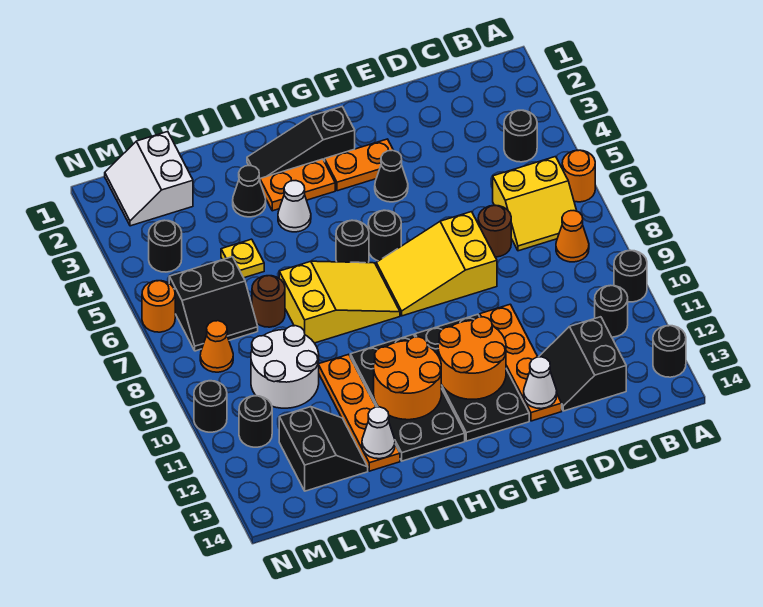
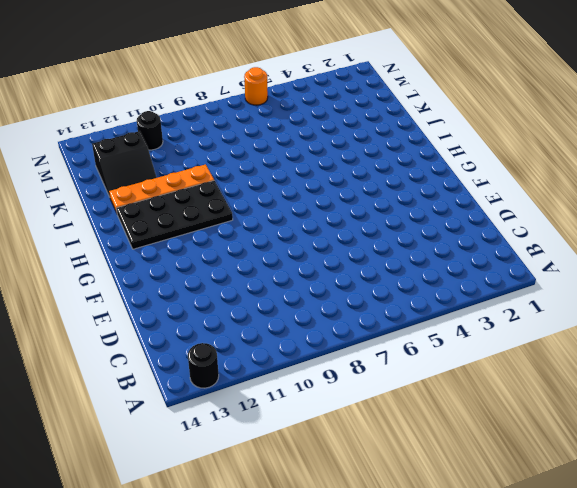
none -> orange round brick A6 level 1
none -> black round brick A10 level 1
none -> black round brick B4 level 1
none -> yellow slope B6:C7 level 1 top 6

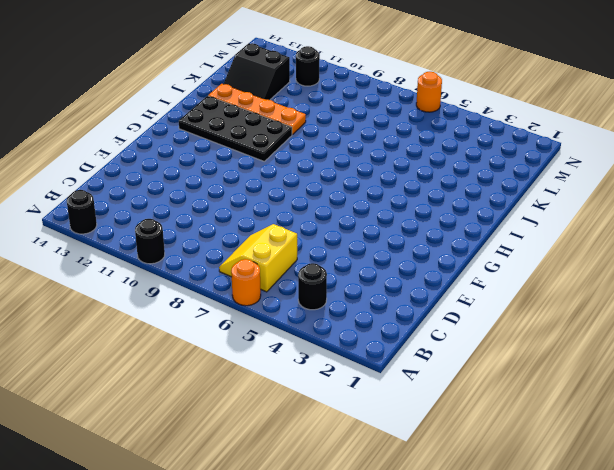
none -> orange cone B8 level 1
none -> black round brick B11 level 1
none -> black slope C12:D13 level 1 top C
none -> brown round brick D7 level 1

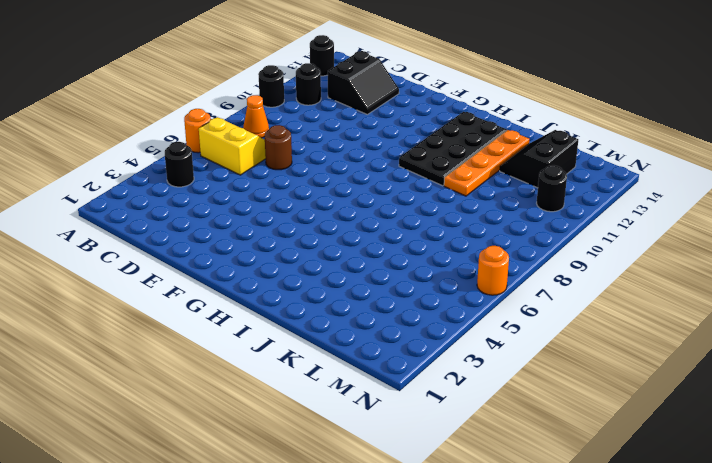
none -> yellow slope E7:G8 level 1 top E
none -> orange plate E10:E13 level 1
none -> orange plate F3:G3 level 1
none -> black cone F4 level 1

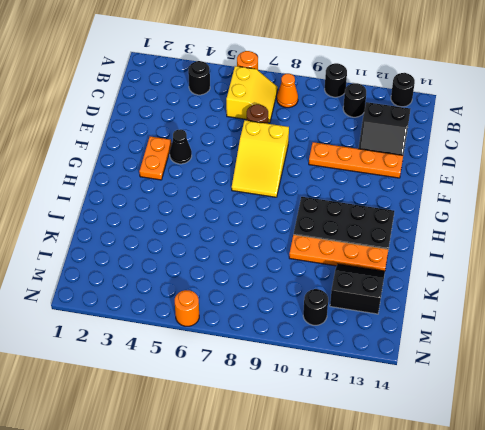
none -> black plate F10:G13 level 1
none -> black slope G2:I2 level 1 top G
none -> black round brick G6 level 1
none -> orange plate H3:I3 level 1

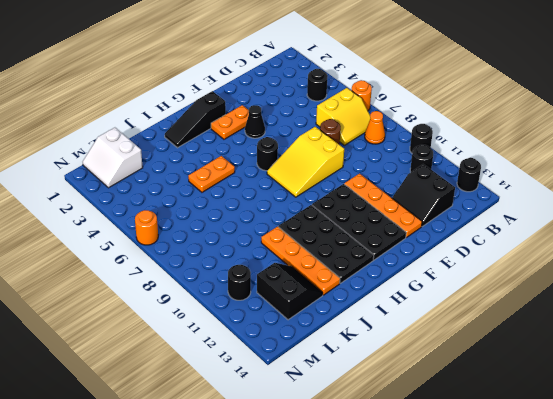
orange plate I5:J5 level 1 -> orange plate H3:I3 level 1
none -> black round brick H6 level 1
none -> yellow slope H7:J8 level 1 top J
none -> white cone I4 level 1
none -> black cone J3 level 1

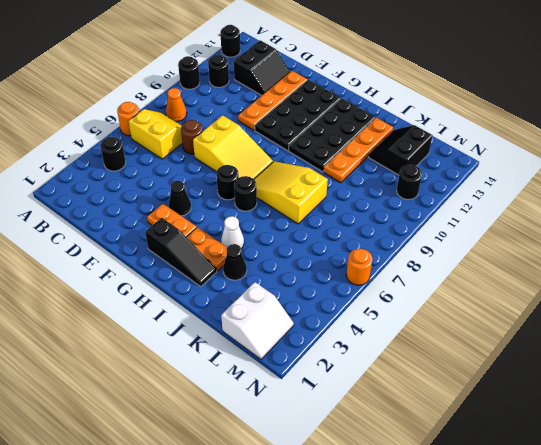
none -> yellow plate K5 level 1
none -> brown round brick K7 level 1
none -> white round brick K9:L10 level 1
none -> black slope L6:M7 level 1 top 6

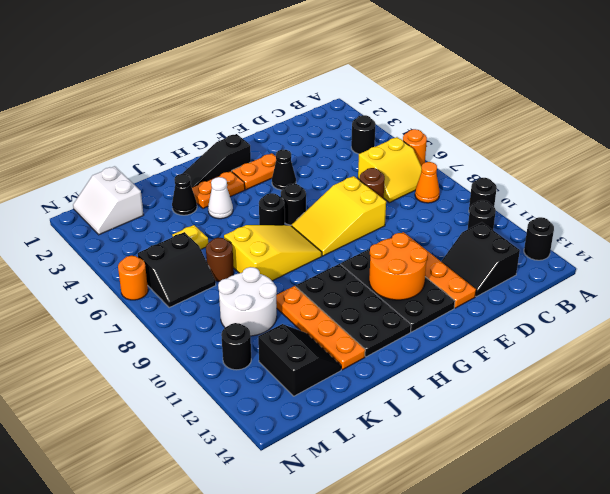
none -> black round brick M4 level 1
none -> orange cone M8 level 1
none -> black round brick N10 level 1
none -> white cone E13 level 2

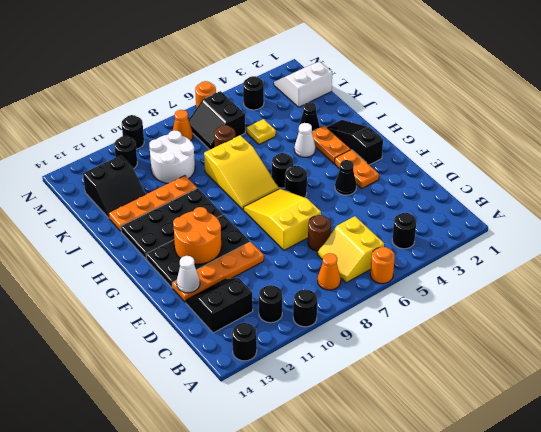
none -> orange round brick H11:I12 level 2
none -> white cone J13 level 2

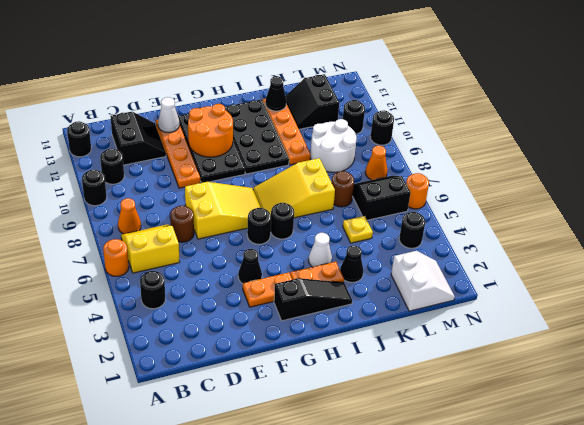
black cone J13 level 2 -> white cone J13 level 2
none -> orange round brick H11:I12 level 2

